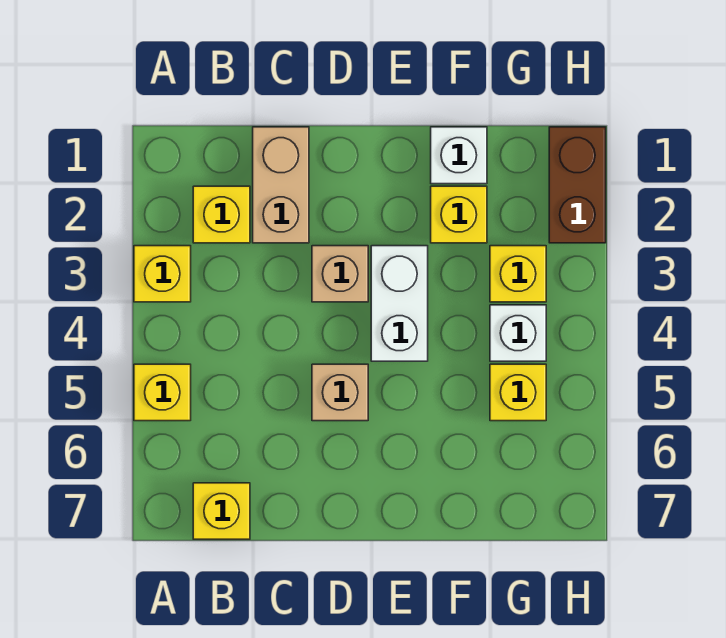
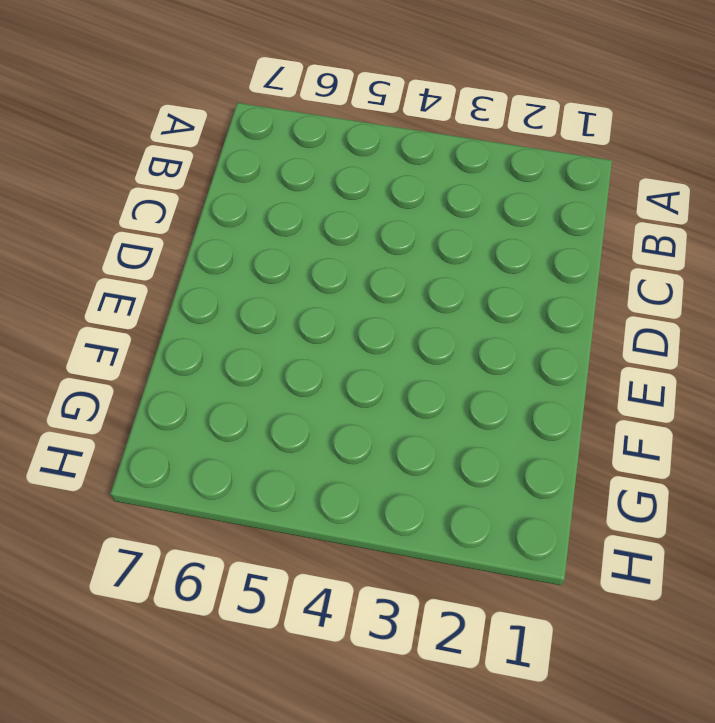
none -> yellow brick A3 level 1
none -> yellow brick A5 level 1
none -> yellow brick B2 level 1

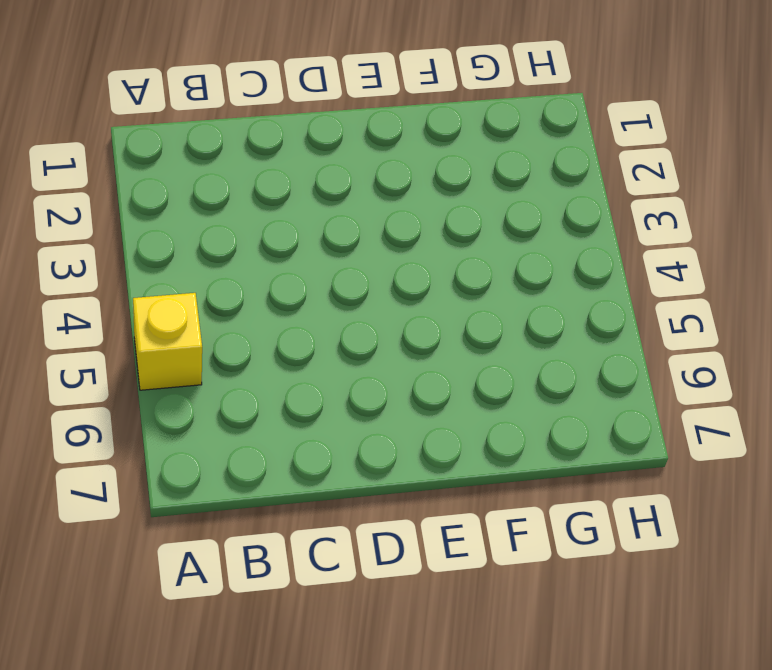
none -> yellow brick A3 level 1
none -> yellow brick B2 level 1
none -> yellow brick B7 level 1

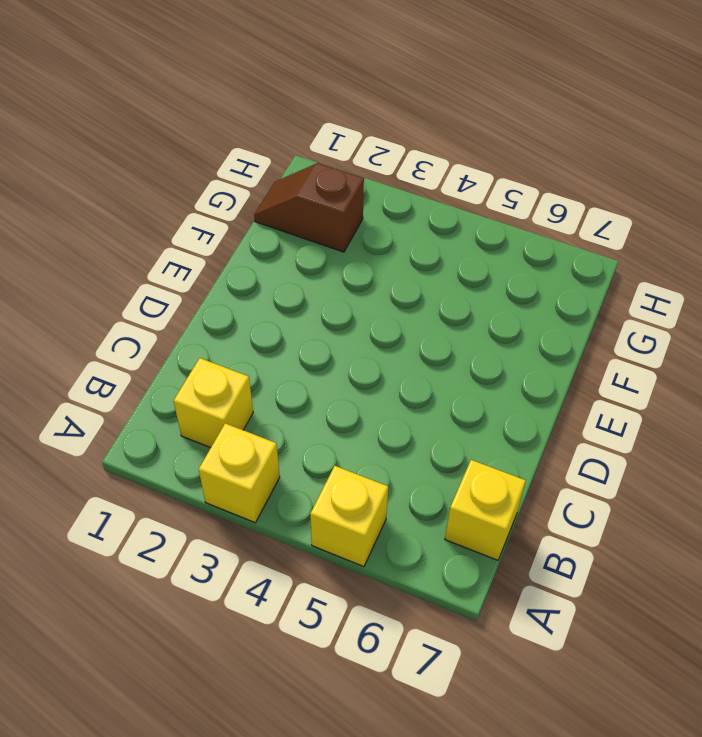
brown slope G1:G2 level 1 top 2 -> none
none -> tan brick C1:C2 level 1
none -> tan brick D3 level 1
none -> tan brick D5 level 1

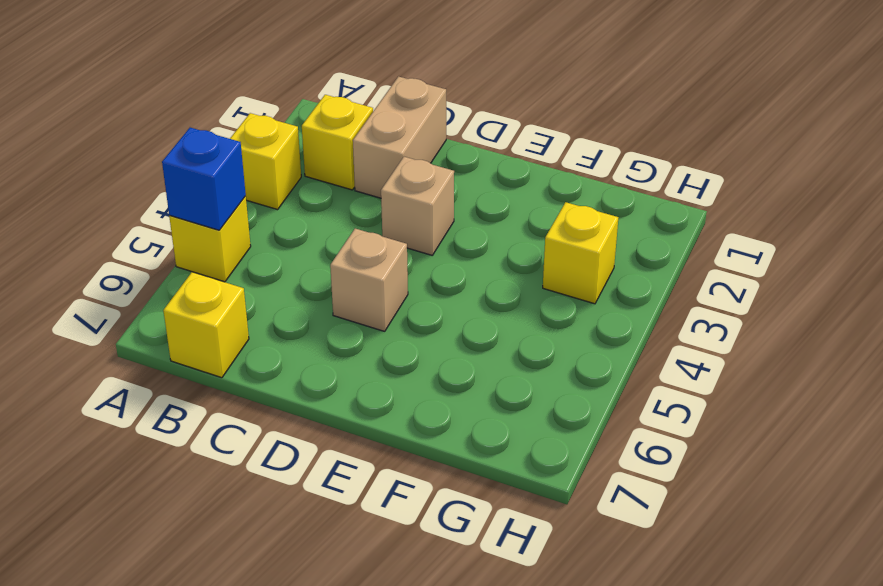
blue brick A5 level 2 -> none
none -> white brick E3:E4 level 1
none -> white brick F1 level 1
none -> yellow brick F2 level 1

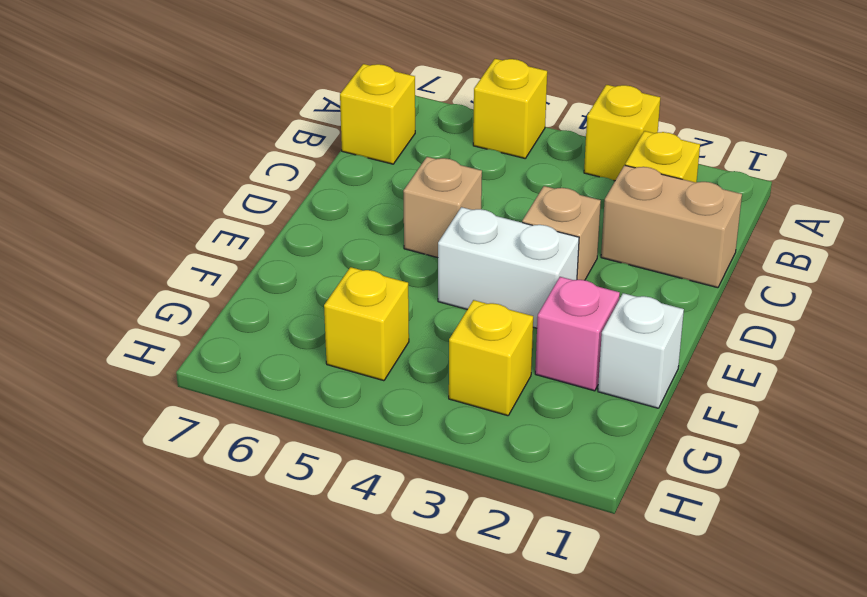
pink brick F2 level 1 -> yellow brick F2 level 1
none -> white brick G4 level 1
none -> brown brick H1:H2 level 1

